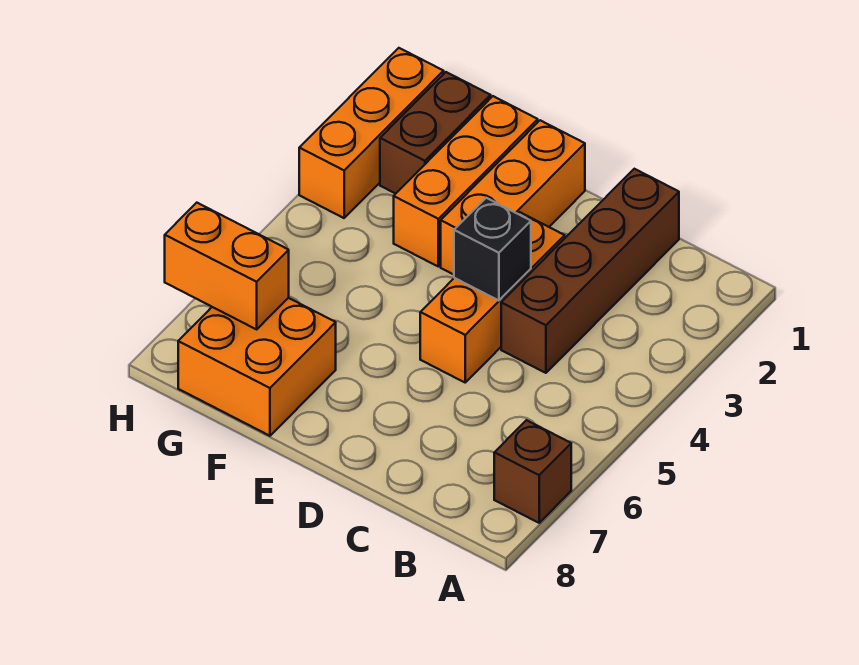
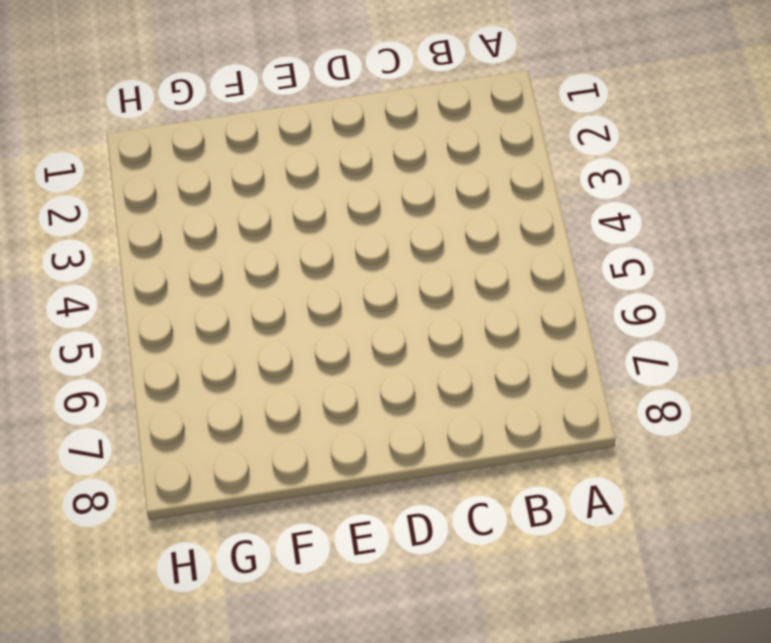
none -> brown brick A7 level 1
none -> brown brick C1:C4 level 1

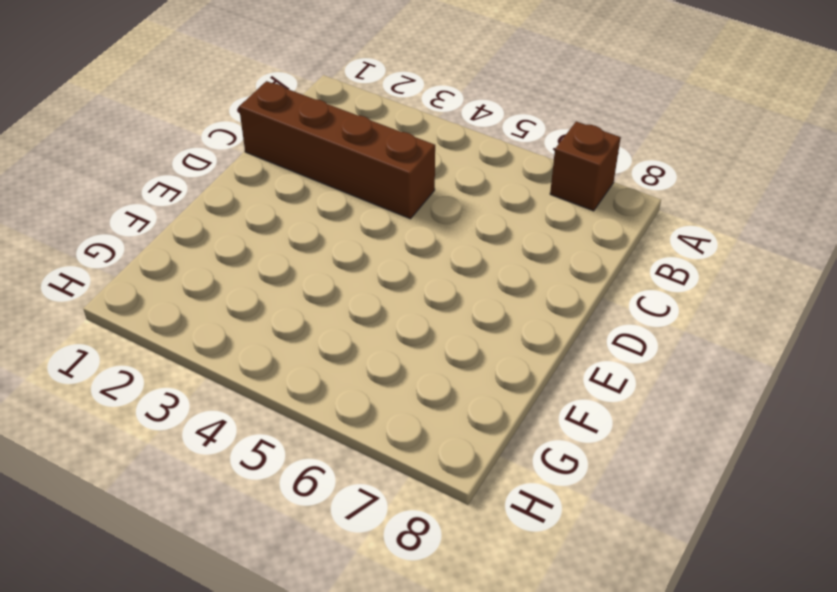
none -> orange brick D3:D5 level 1
none -> orange brick E1:E3 level 1

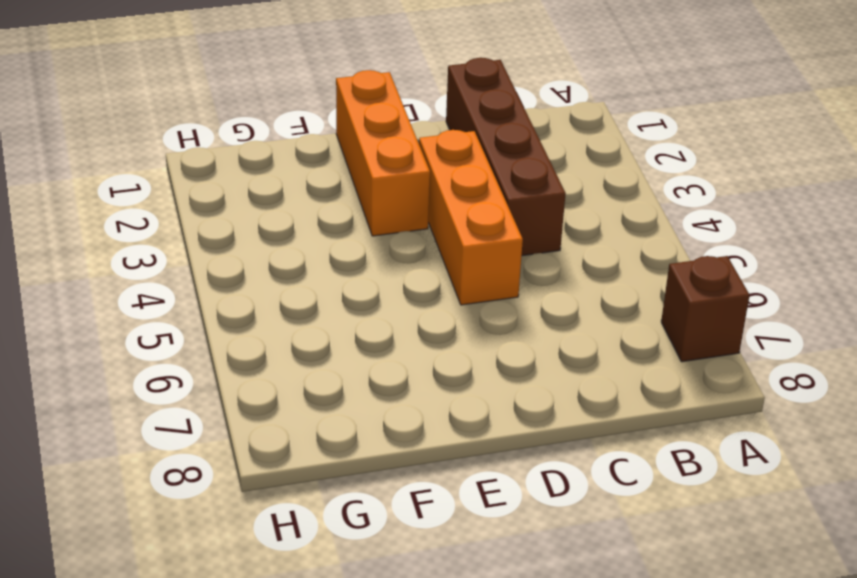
none -> orange brick F1:F3 level 1
none -> orange brick F7:G8 level 1

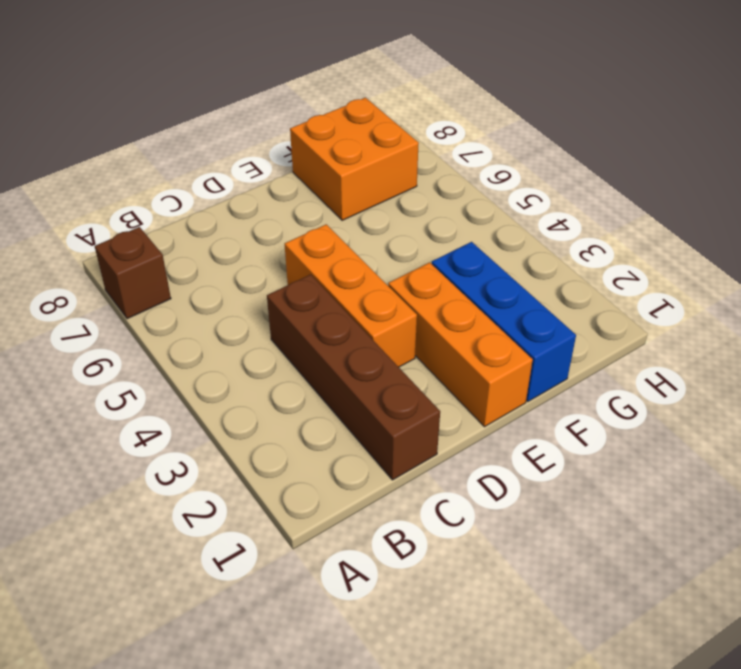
blue brick F1:F3 level 1 -> orange brick F1:F3 level 1
none -> brown brick G1:G2 level 1
none -> orange brick H1:H3 level 1

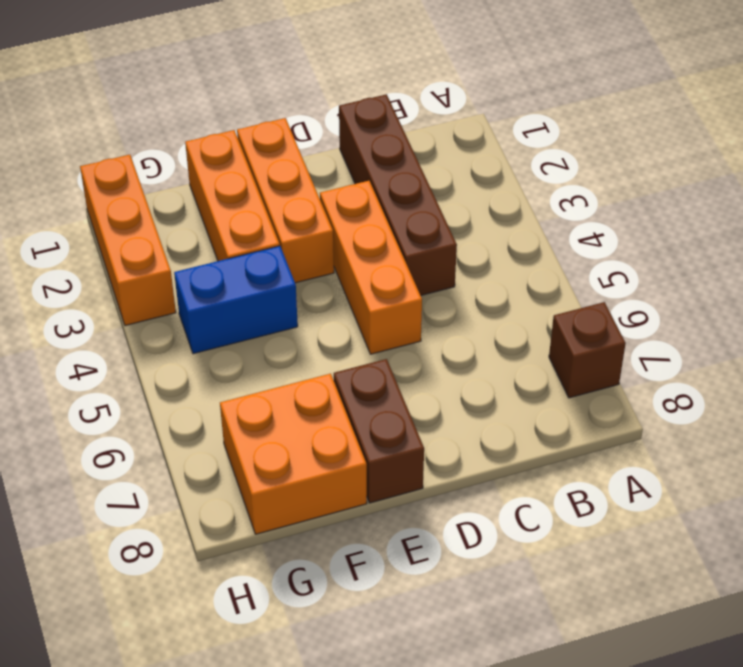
brown brick E7:E8 level 1 -> brown brick G1:G2 level 1
blue brick F4:G4 level 1 -> none
none -> black brick D4 level 2
none -> orange brick G7:H7 level 2

